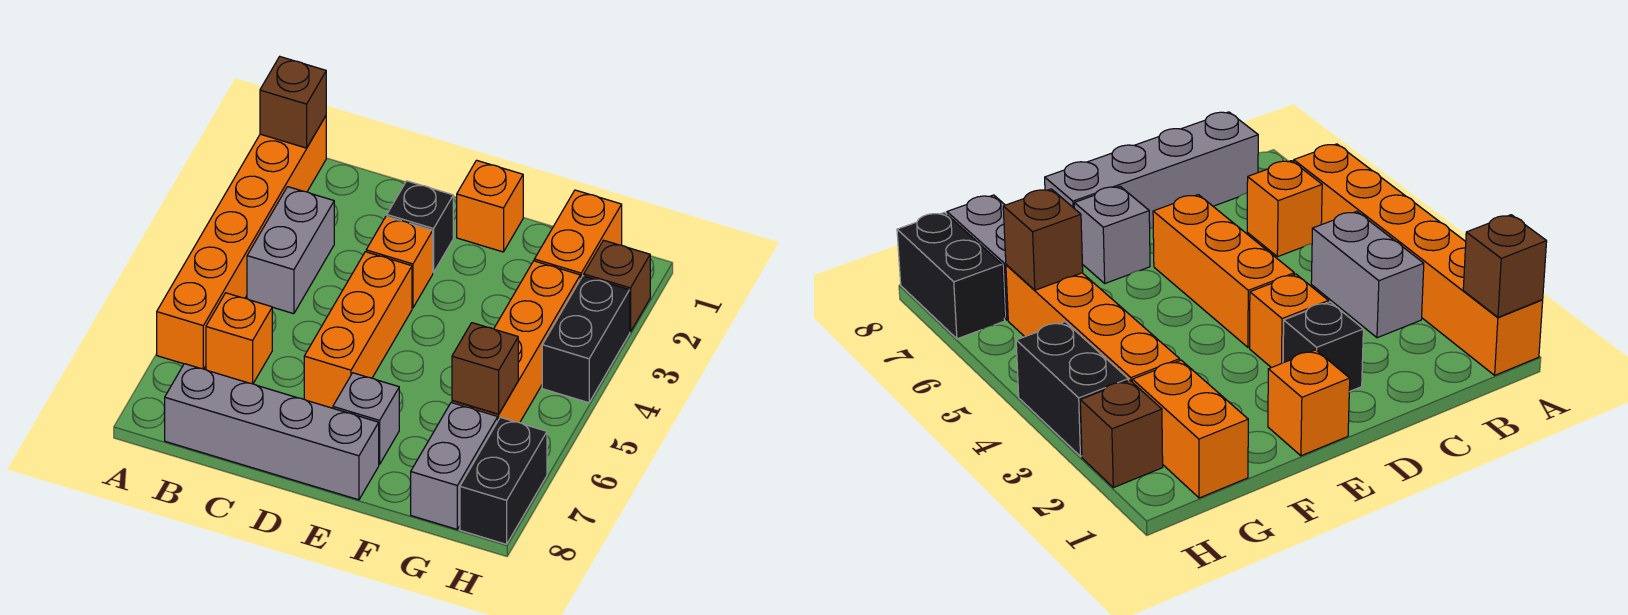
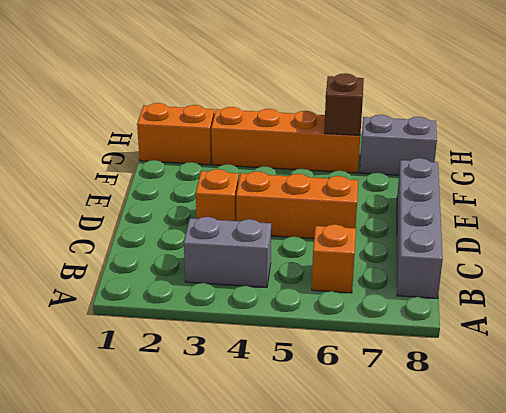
none -> orange brick A1:A6 level 1
none -> black brick D2 level 1
none -> orange brick E1 level 1

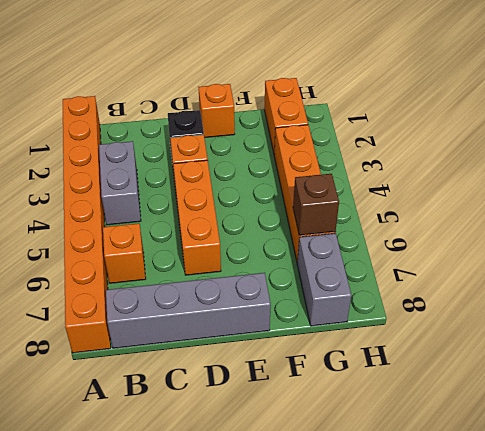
orange brick A1:A8 level 1 -> orange brick A1:A6 level 1
none -> grey brick E7 level 1
none -> brown brick H2 level 1
none -> black brick H3:H4 level 1

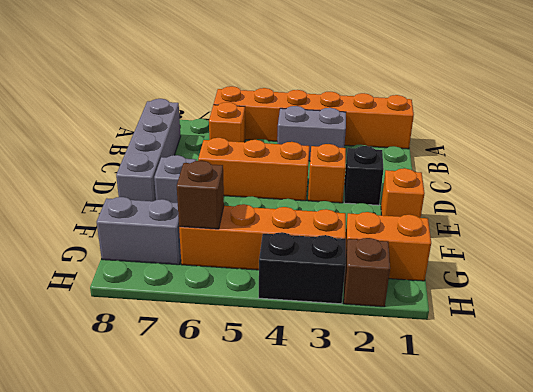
none -> black brick H7:H8 level 1
none -> brown brick A1 level 2

